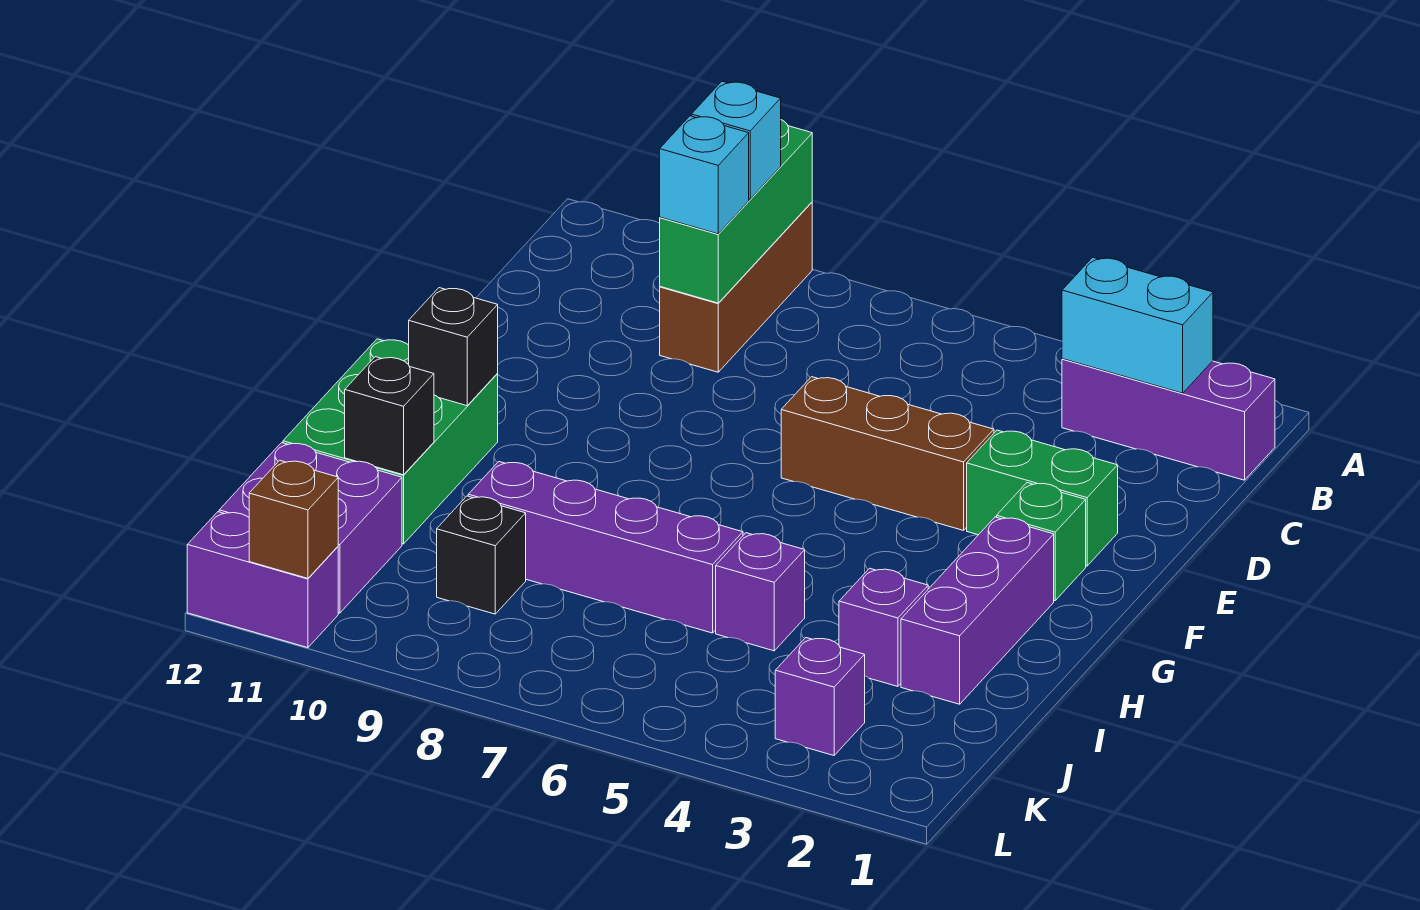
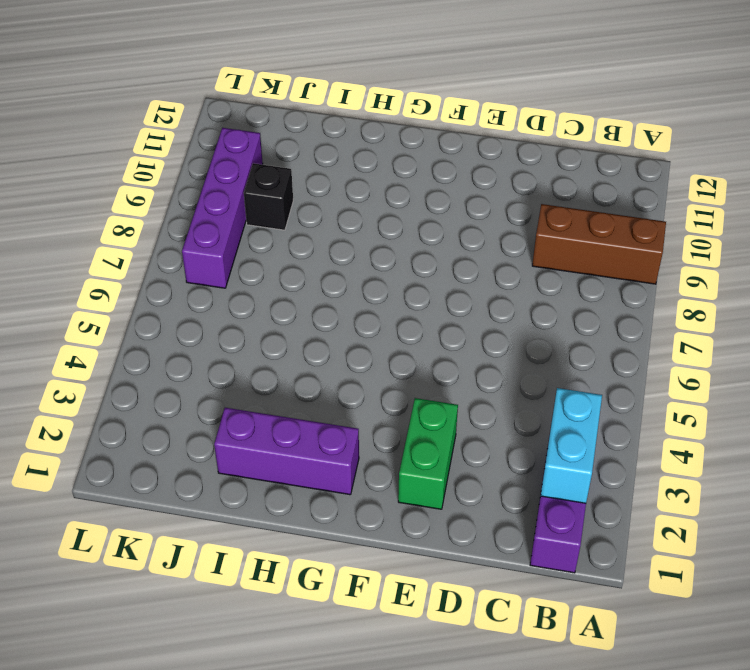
purple brick K7:K10 level 1 -> purple brick I6:I9 level 1
none -> brown brick E4:E6 level 1
none -> green brick F2 level 1
none -> green brick G11:I12 level 1

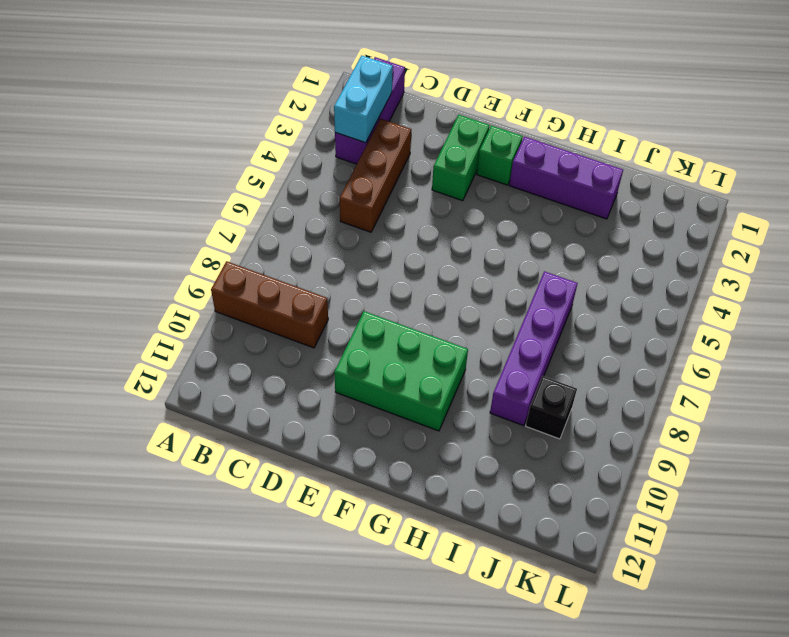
brown brick C3:C5 level 1 -> brown brick E4:E6 level 1
green brick E9:G10 level 1 -> green brick G11:I12 level 1
none -> purple brick I3 level 1
none -> purple brick I5 level 1
none -> purple brick J11:K12 level 1

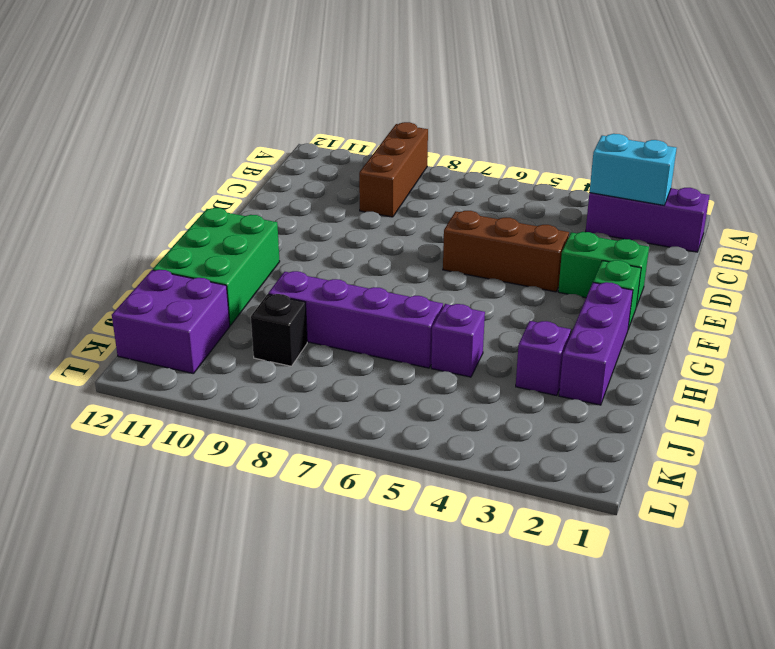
none -> purple brick K3 level 1
none -> purple brick L11:L12 level 1
none -> green brick A9:C9 level 2

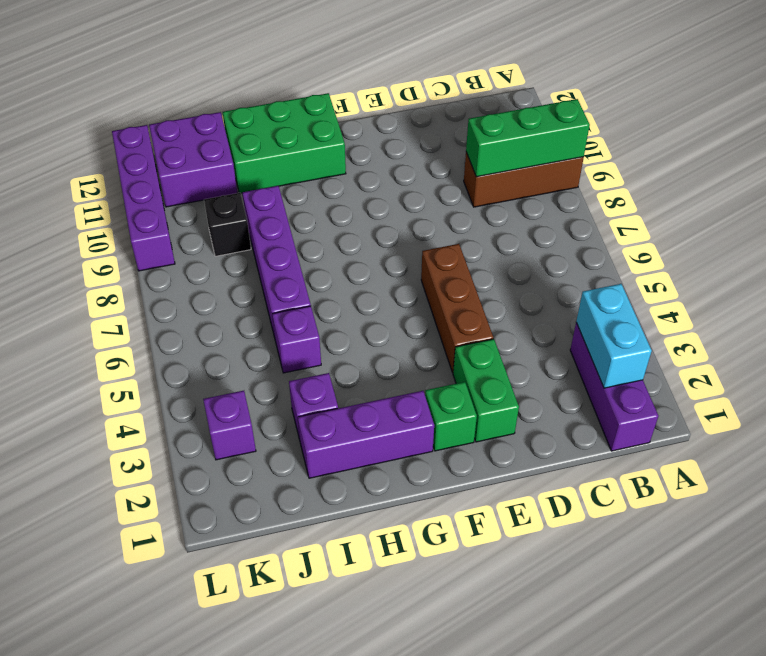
purple brick L9:L12 level 1 -> purple brick L11:L12 level 1
none -> black brick G11 level 2
none -> black brick I11 level 2
none -> brown brick L11 level 2

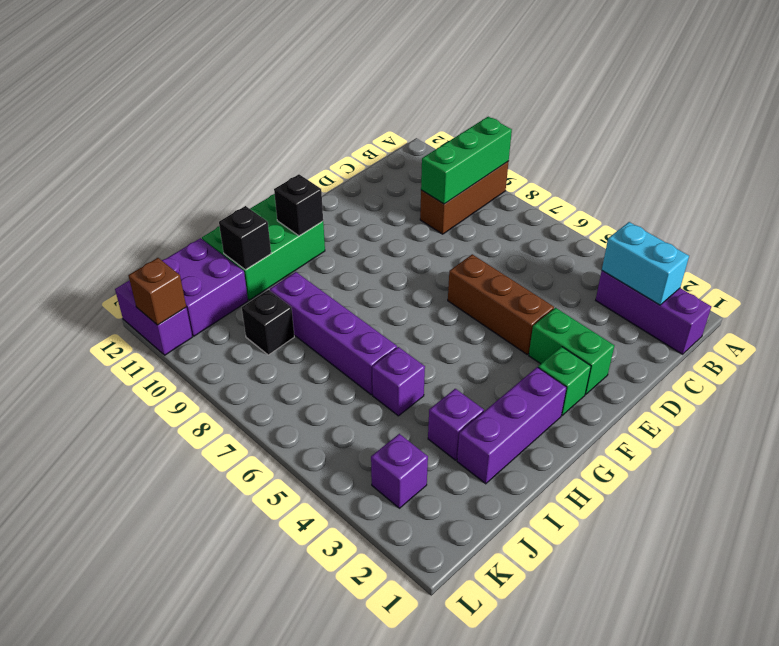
none -> cyan brick B9 level 3
none -> cyan brick C9 level 3

